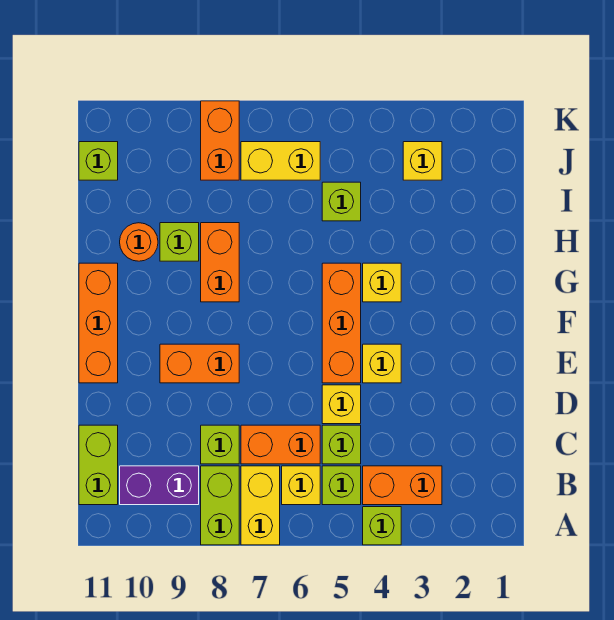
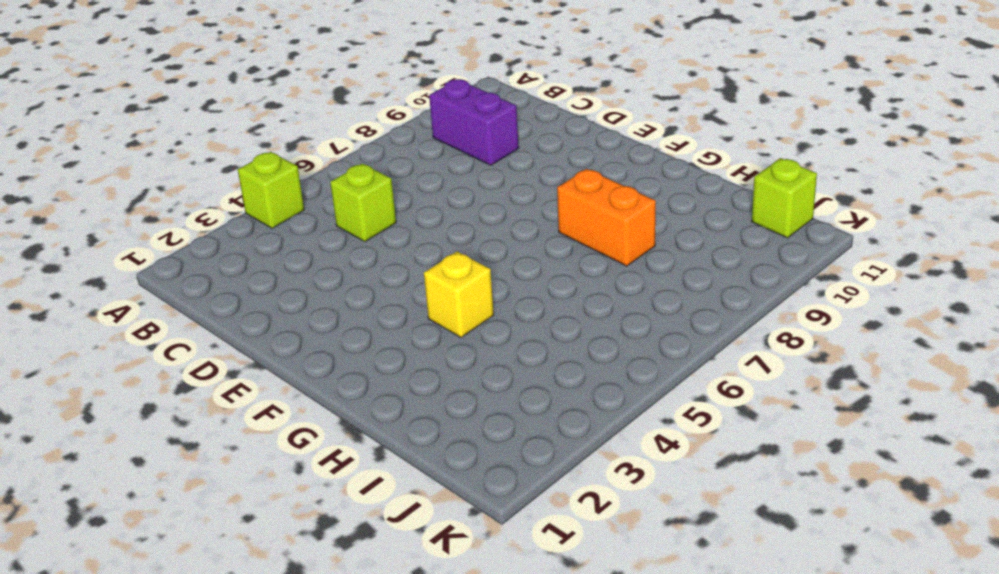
purple brick B9:C9 level 1 -> purple brick B9:B10 level 1
none -> yellow brick A7:B7 level 1
none -> lime brick A8:B8 level 1
none -> orange brick B3:B4 level 1

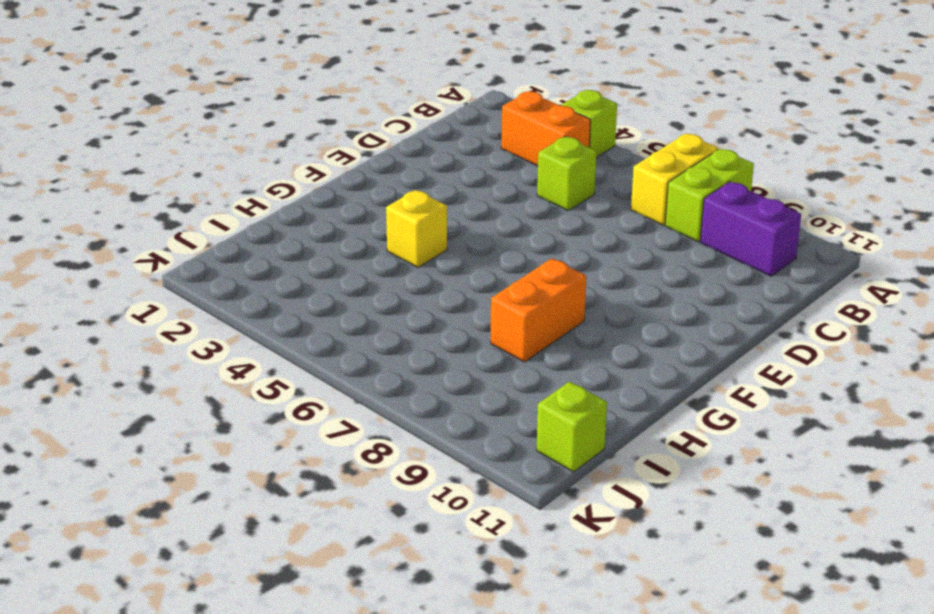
none -> lime brick B5 level 1
none -> yellow brick B6 level 1
none -> lime brick B11:C11 level 1

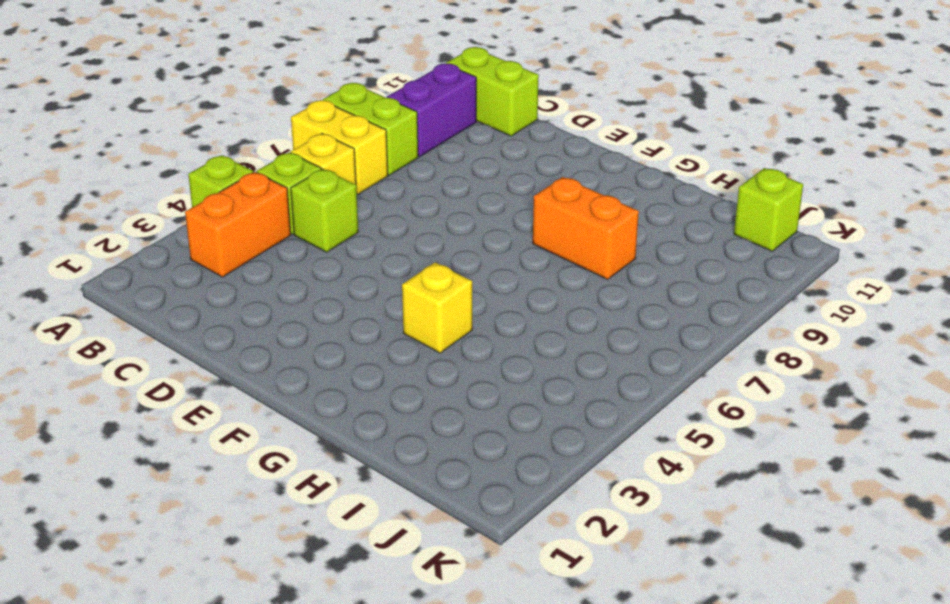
none -> orange brick C6:C7 level 1
none -> lime brick C8 level 1
none -> yellow brick D5 level 1

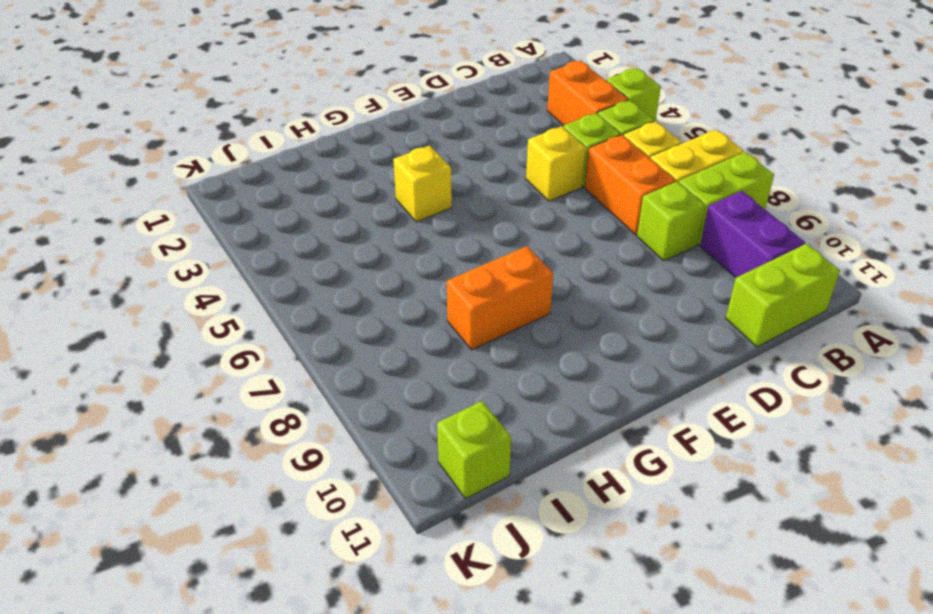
none -> yellow brick E4 level 1
none -> orange brick E5:G5 level 1
none -> orange brick E8:E9 level 1

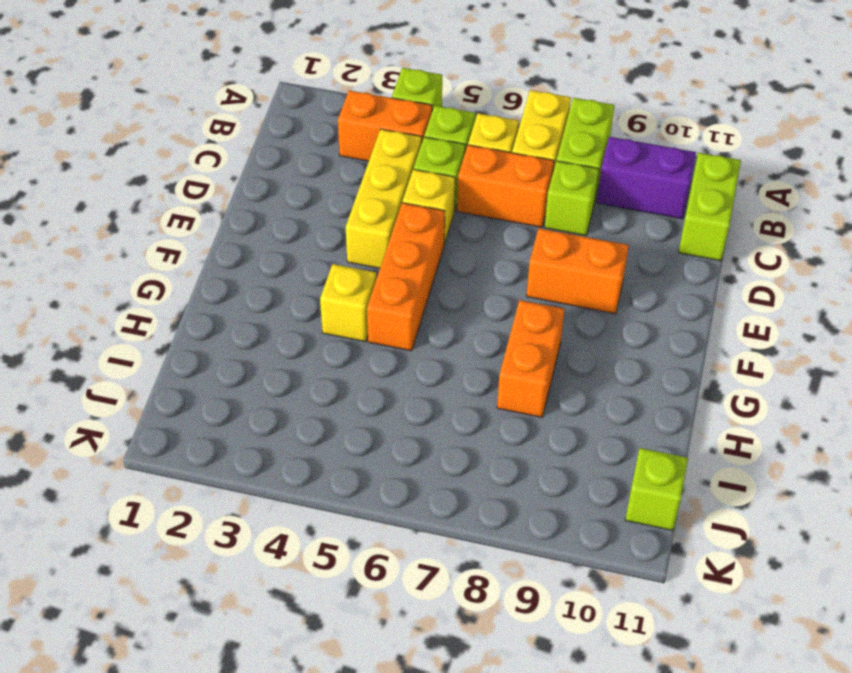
yellow brick C4:E4 level 1 -> yellow brick E4 level 1
none -> orange brick E11:G11 level 1
none -> lime brick H9 level 1
none -> orange round brick H10 level 1

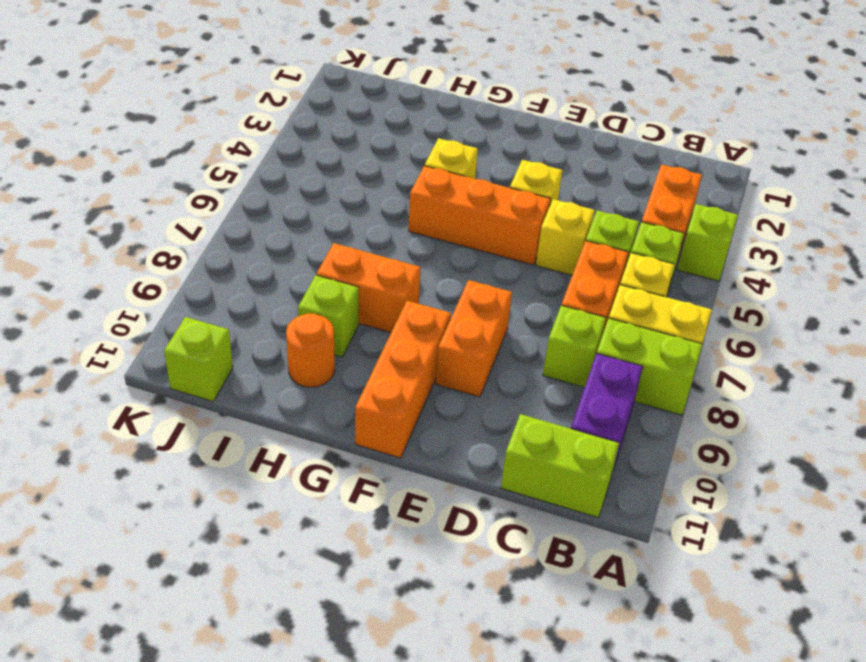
orange brick F9:F11 level 1 -> orange brick E11:G11 level 1
none -> lime brick I5 level 1
none -> yellow brick J3 level 1
none -> yellow brick J6:J7 level 1

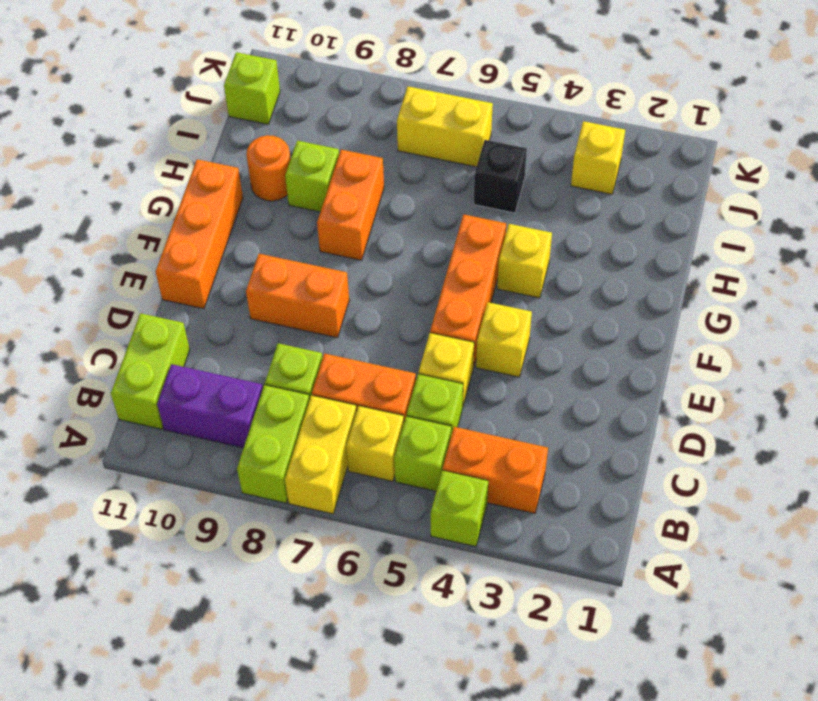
black brick I5 level 1 -> lime brick I5 level 1
none -> orange brick J8:K8 level 1

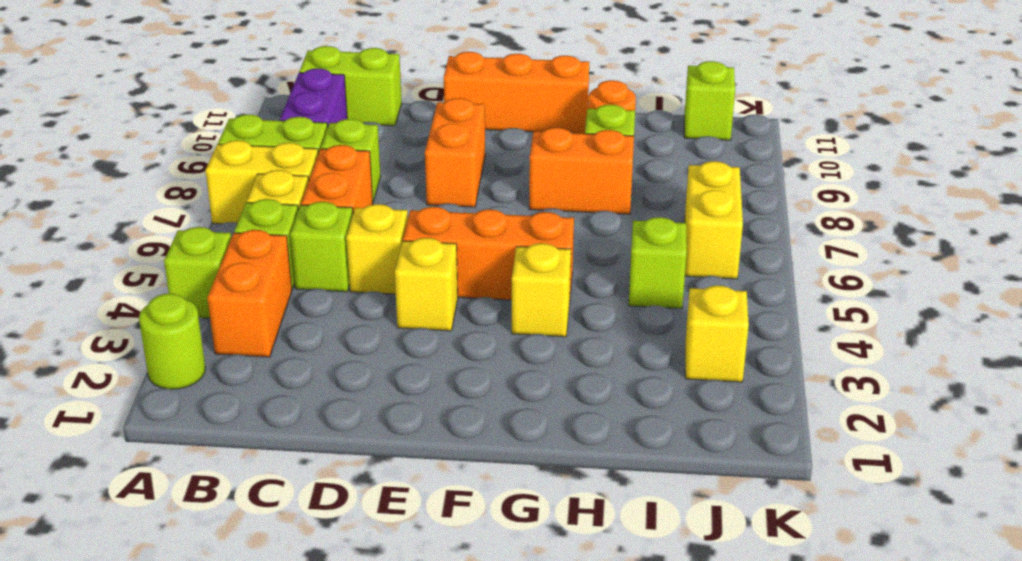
lime round brick A2 level 1 -> none
none -> orange brick J8:K8 level 1

